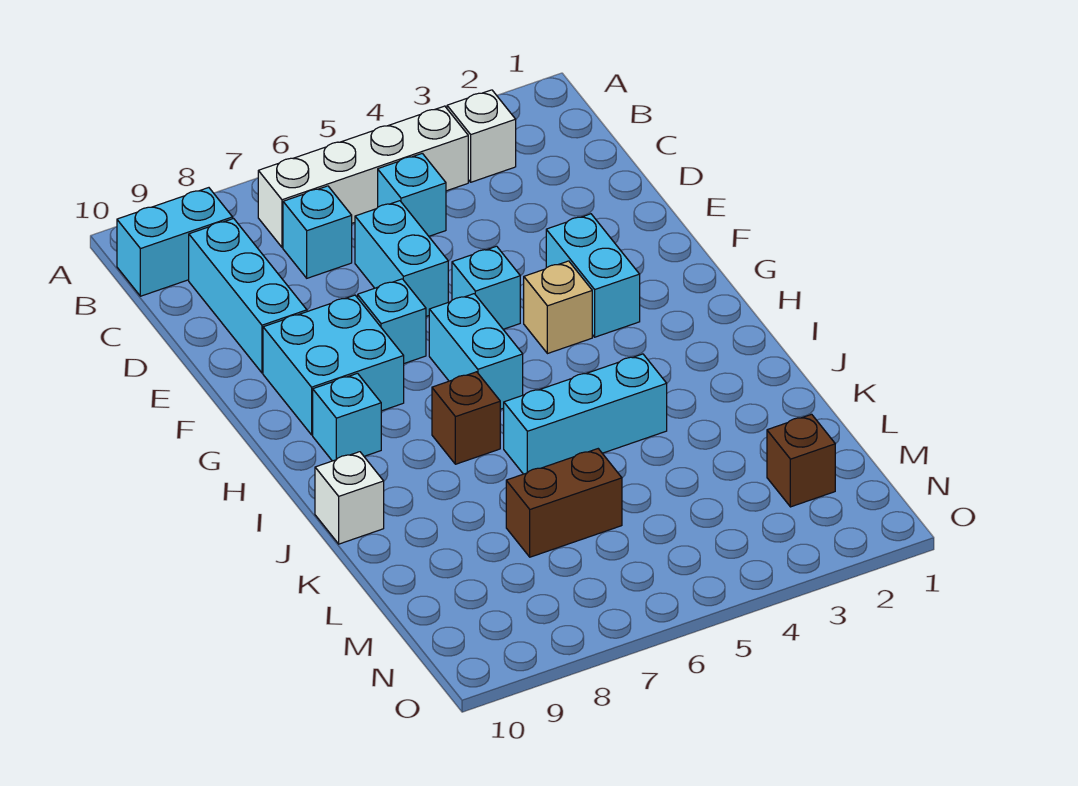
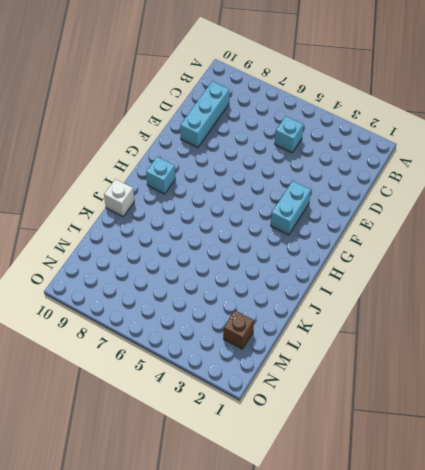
none -> white brick B3 level 1
none -> white brick B4:B7 level 1
none -> cyan brick B9:B10 level 1

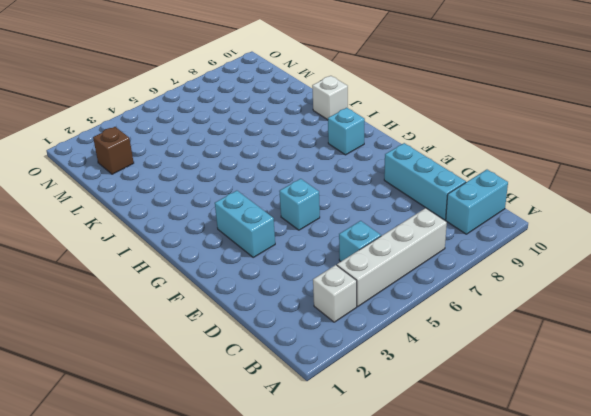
none -> cyan brick C7 level 1
none -> cyan brick D6:E6 level 1
none -> cyan brick F7 level 1

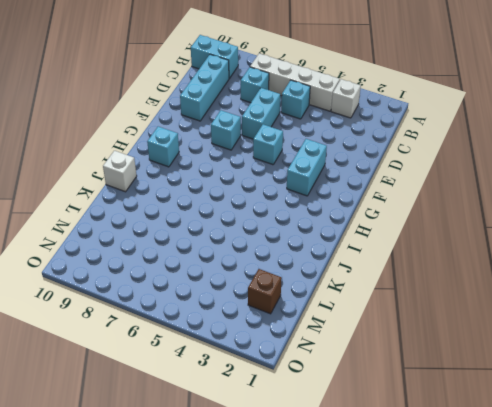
none -> cyan brick F8:G9 level 1
none -> tan brick G4 level 1
none -> cyan brick G6:H6 level 1

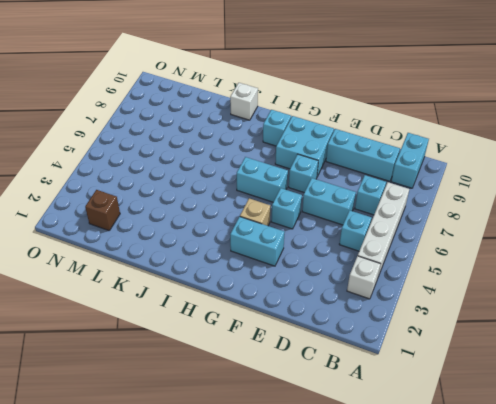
none -> brown brick I7 level 1
none -> cyan brick J4:J6 level 1
none -> brown brick L6:L7 level 1

